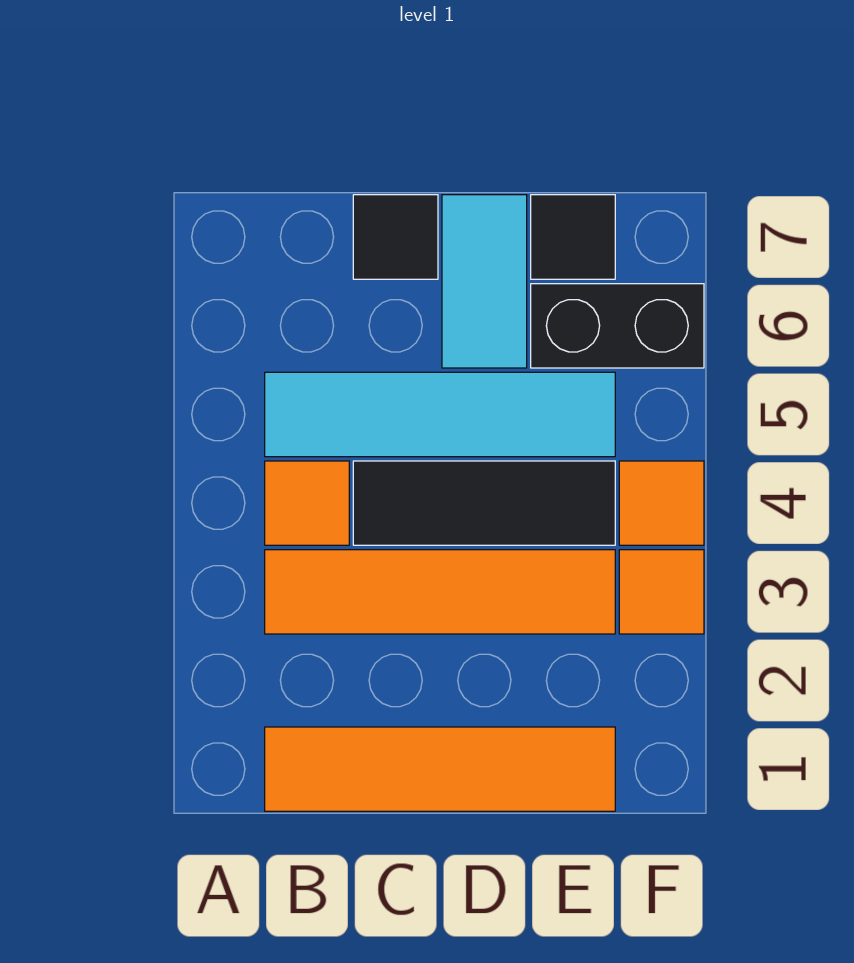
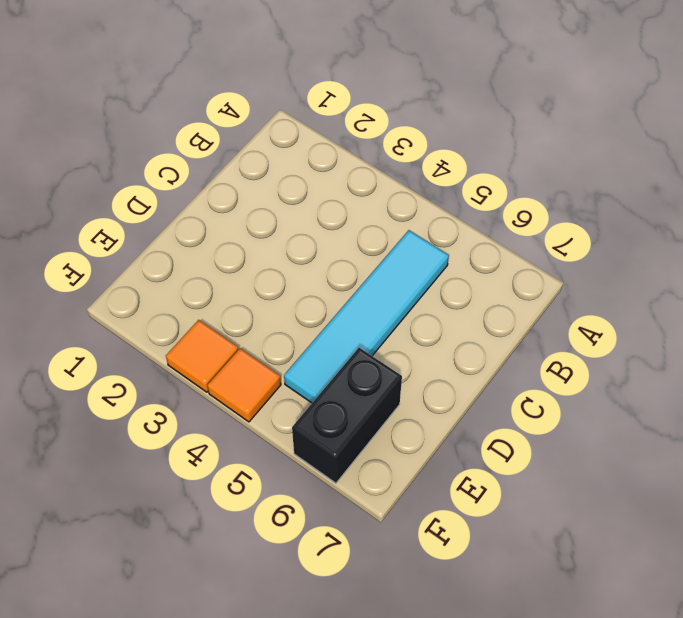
none -> orange tile B1:E1 level 1
none -> orange tile B3:E3 level 1

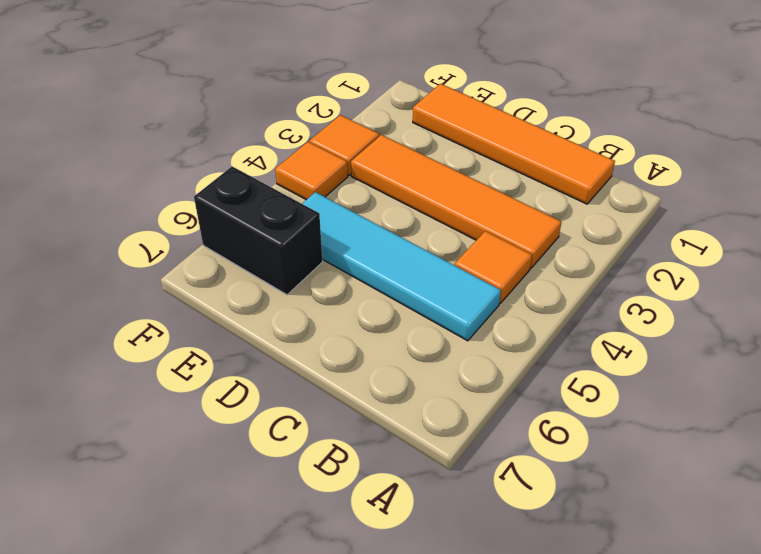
none -> black tile C4:E4 level 1
none -> black tile C7 level 1

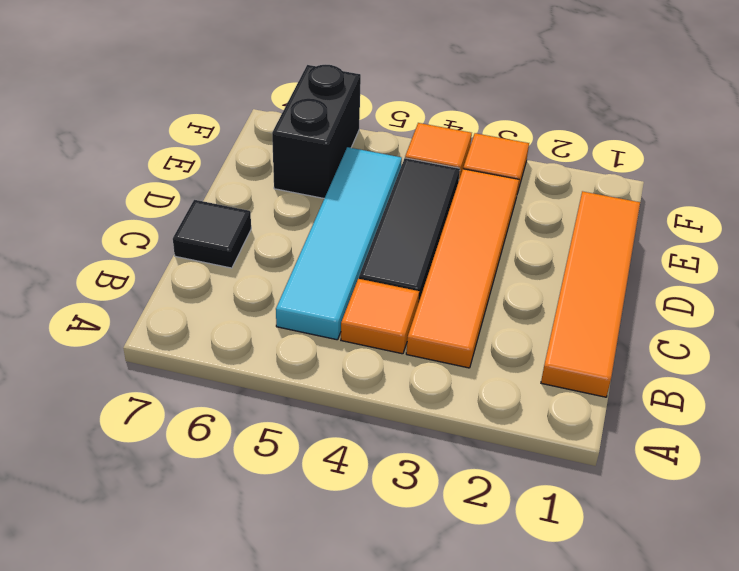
none -> cyan tile D6:D7 level 1
none -> black tile E7 level 1

